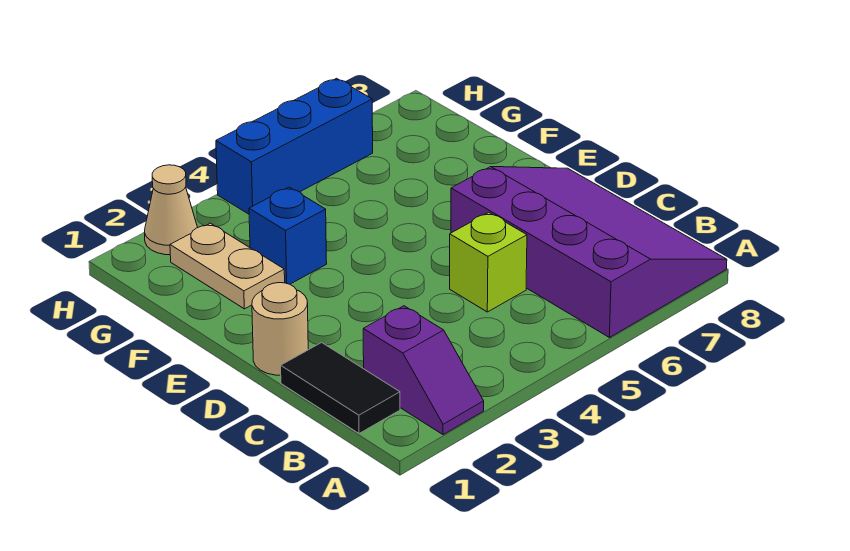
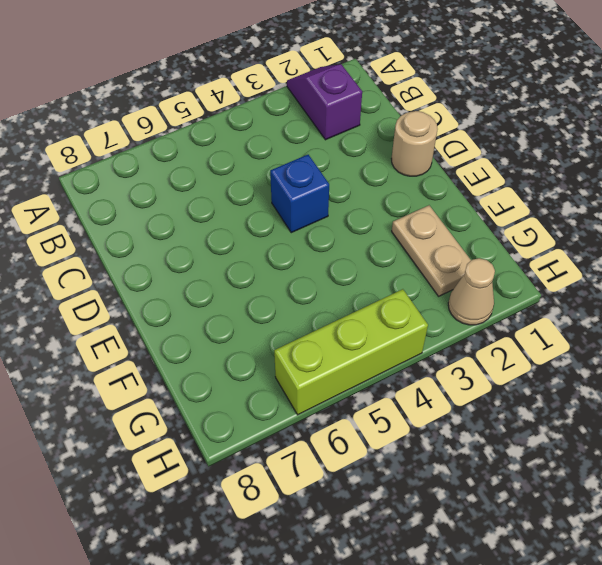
blue brick D4 level 1 -> blue brick F3 level 1
lime brick H4:H6 level 1 -> blue brick H4:H6 level 1
none -> purple slope A6:D8 level 1 top 6
none -> black tile B1:C1 level 1

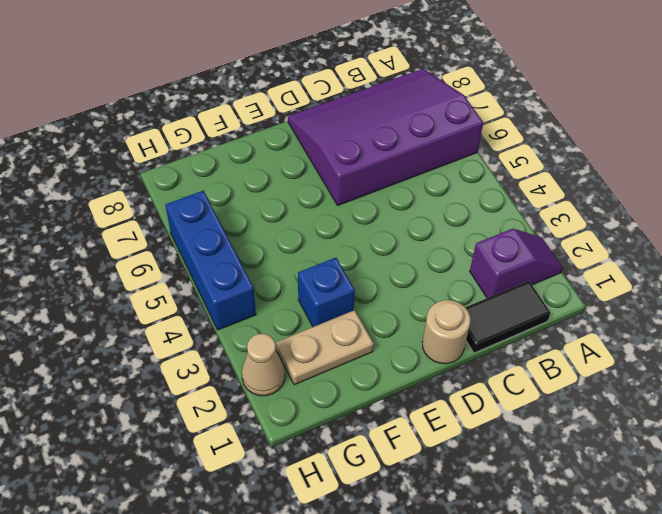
none -> lime brick C5 level 1

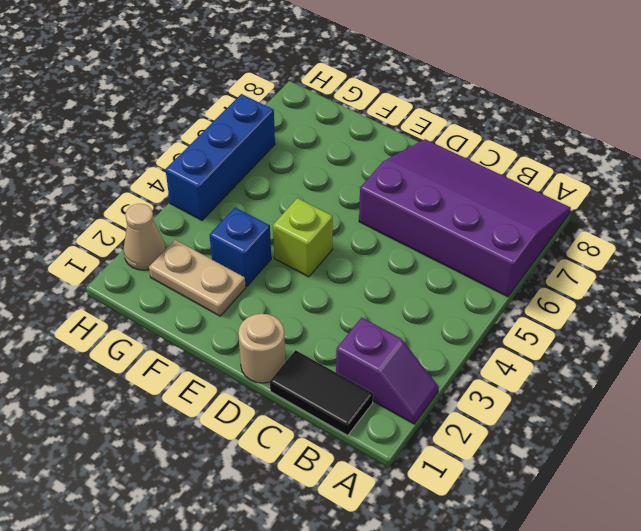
lime brick E4 level 1 -> lime brick C5 level 1

